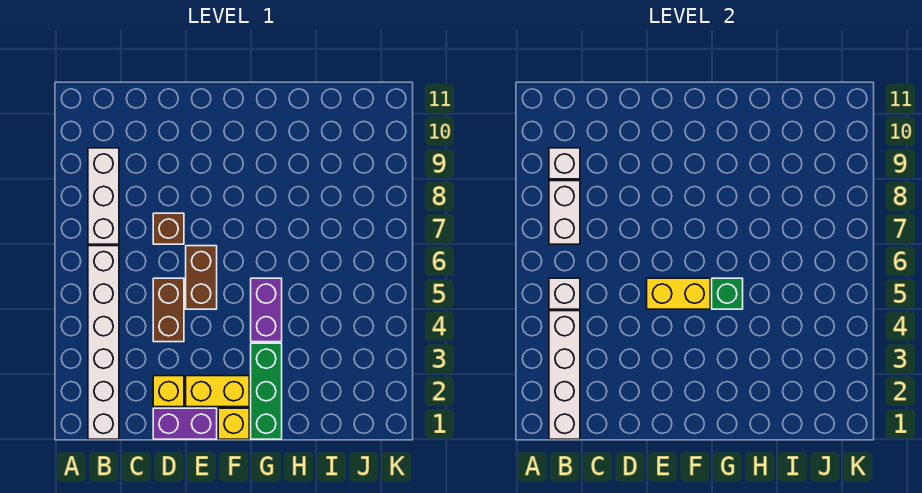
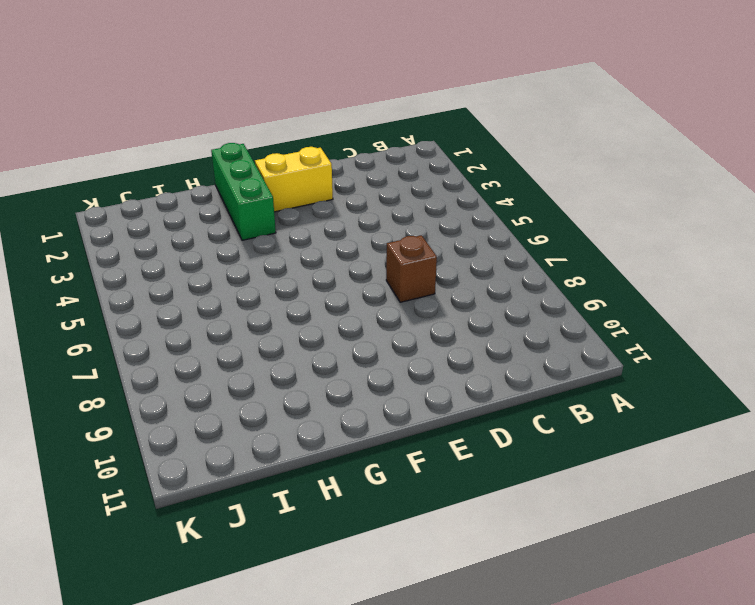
none -> white brick B1:B6 level 1
none -> white brick B7:B9 level 1
none -> purple brick D1:E1 level 1

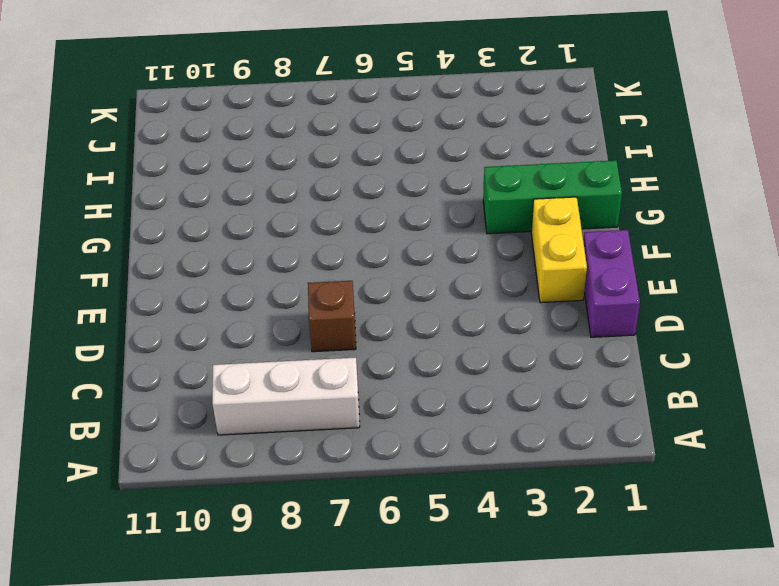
none -> white brick B1:B6 level 1
none -> yellow brick D2 level 1
none -> brown brick D4:D5 level 1

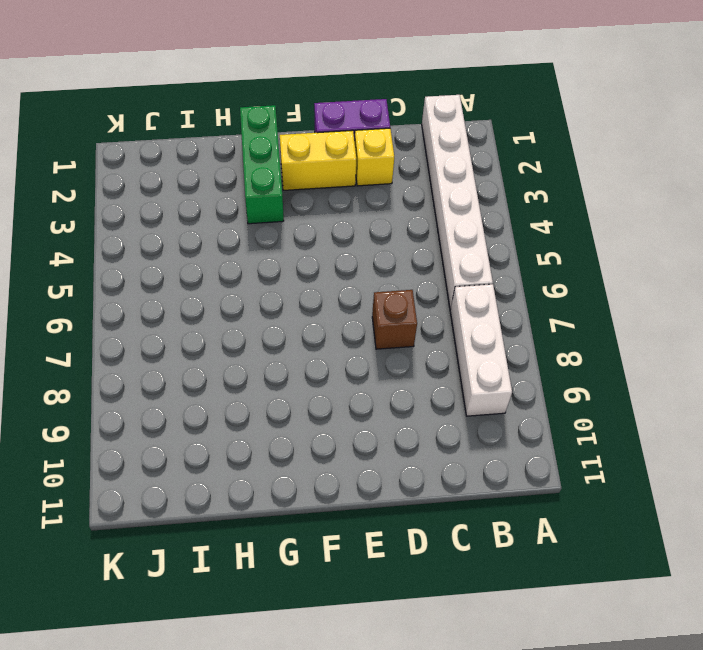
none -> brown brick D4:D5 level 1
none -> brown brick E5:E6 level 1
none -> yellow brick F1 level 1

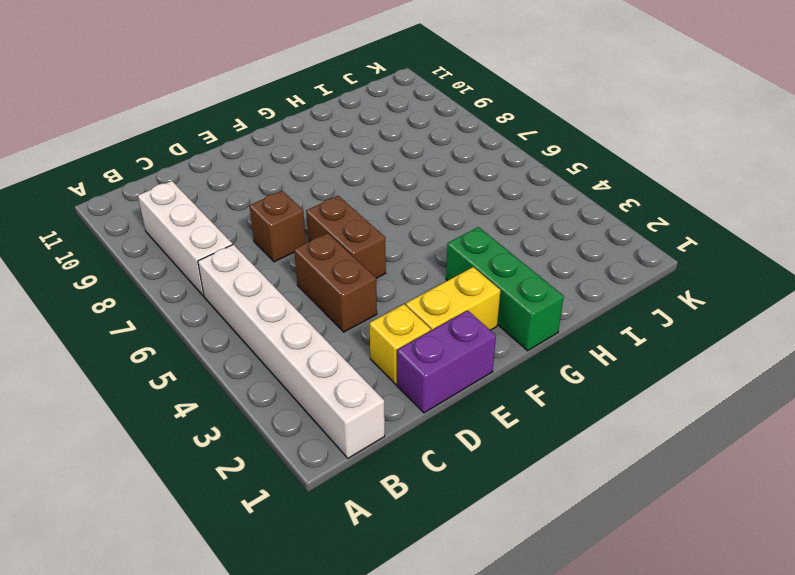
none -> yellow brick F1 level 1
none -> purple brick G4:G5 level 1
none -> white brick B1:B4 level 2

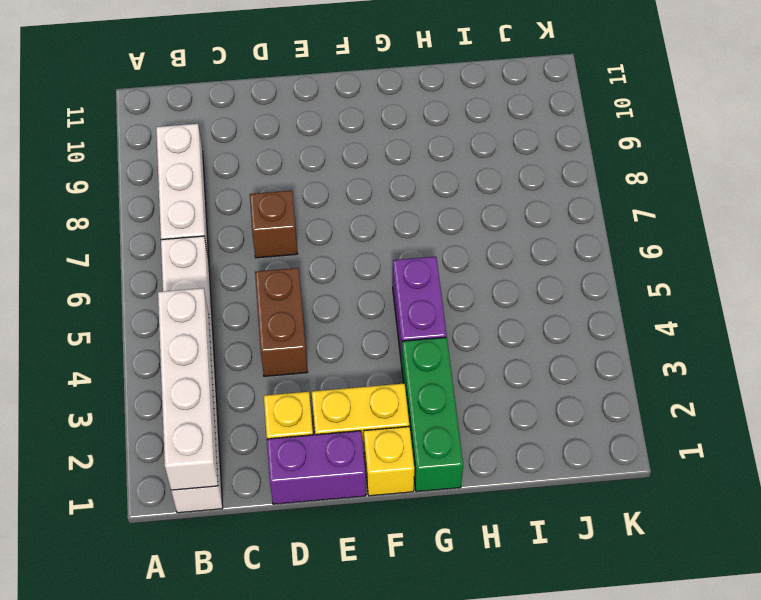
none -> brown brick E5:E6 level 1
none -> white brick B5 level 2
none -> white brick B7:B8 level 2

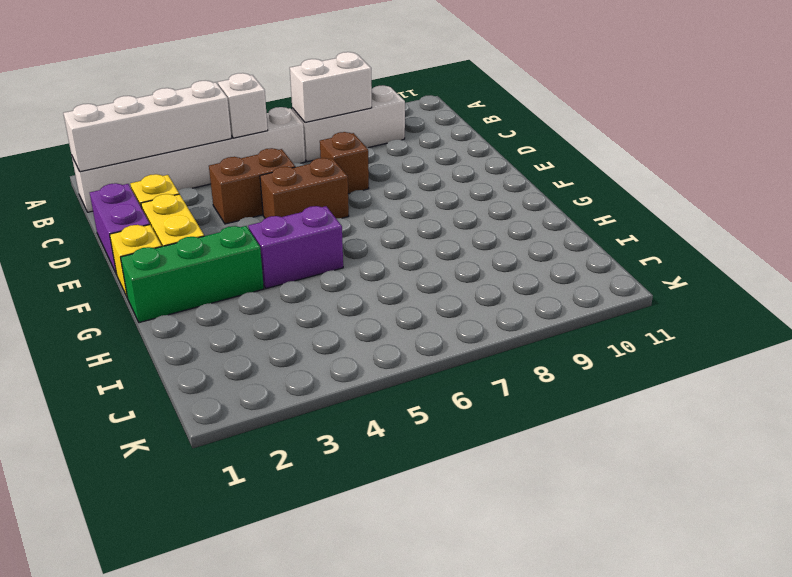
none -> white brick B9 level 2
none -> yellow brick E5:F5 level 2
none -> green brick G5 level 2

